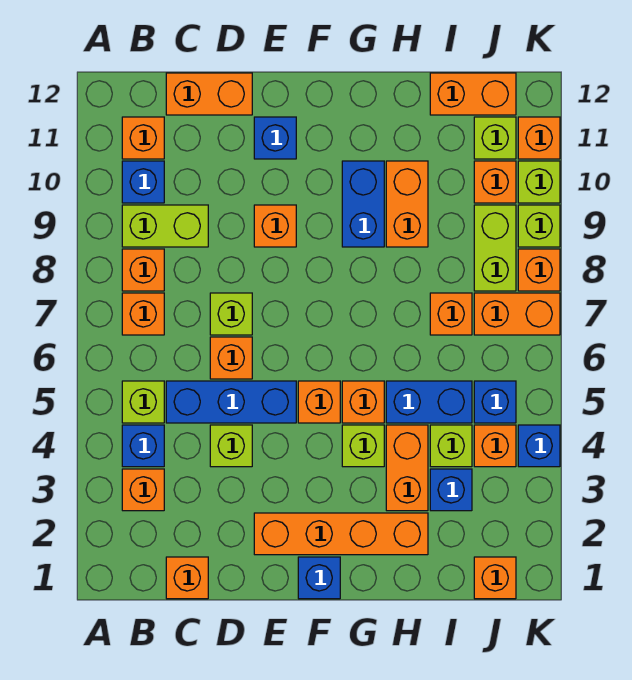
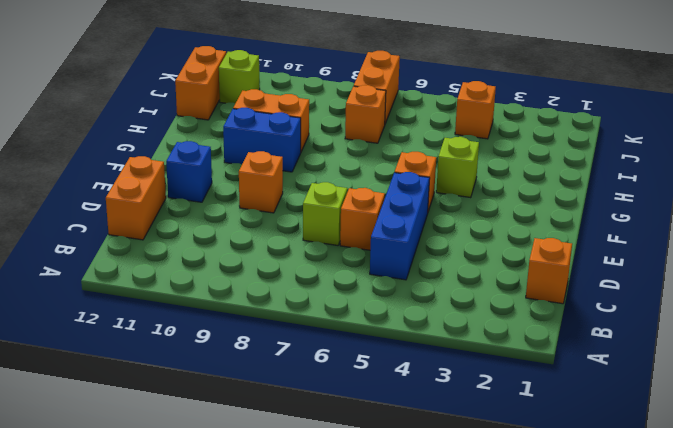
none -> orange brick B3 level 1
none -> blue brick B4 level 1
none -> lime brick B5 level 1
none -> orange brick B7 level 1

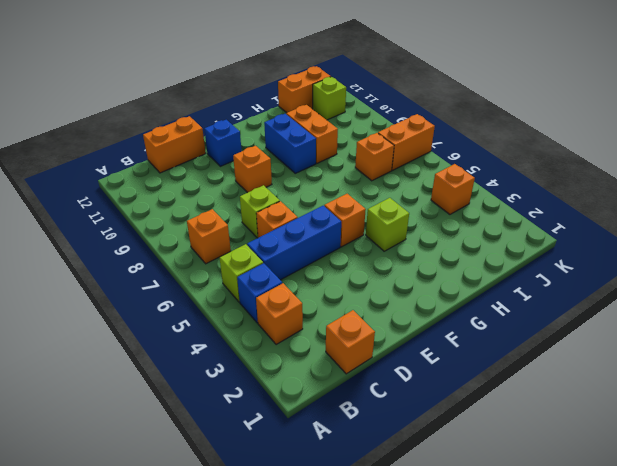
none -> orange brick B8 level 1
none -> lime brick B9:C9 level 1
none -> blue brick B10 level 1
none -> orange brick B11 level 1

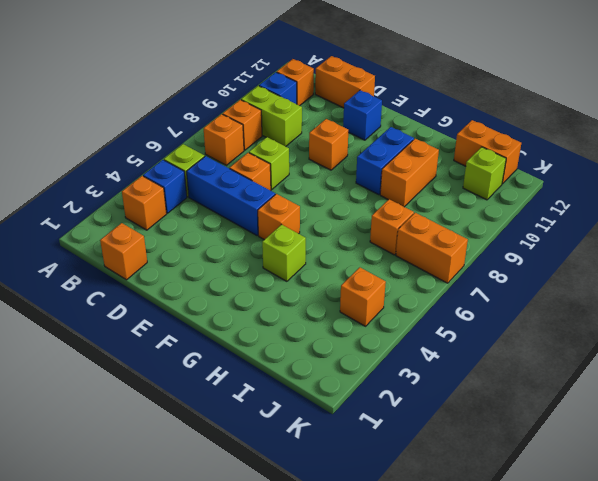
none -> lime brick D4 level 1
none -> orange brick E2:H2 level 1
none -> blue brick F1 level 1
none -> orange brick G5 level 1

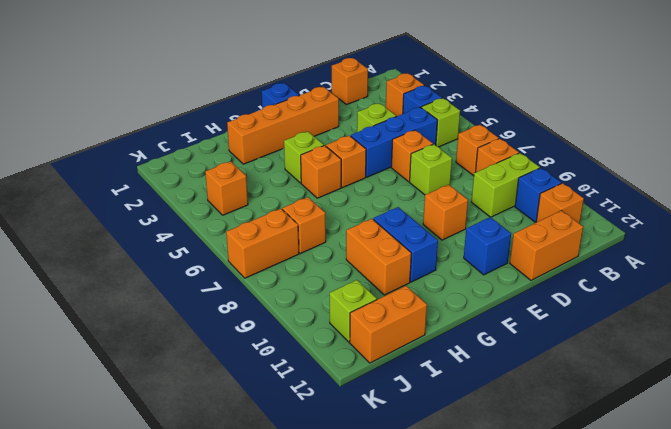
none -> orange brick H3:H4 level 1
none -> blue brick H5:I5 level 1
none -> blue brick I3 level 1
none -> lime brick I4 level 1

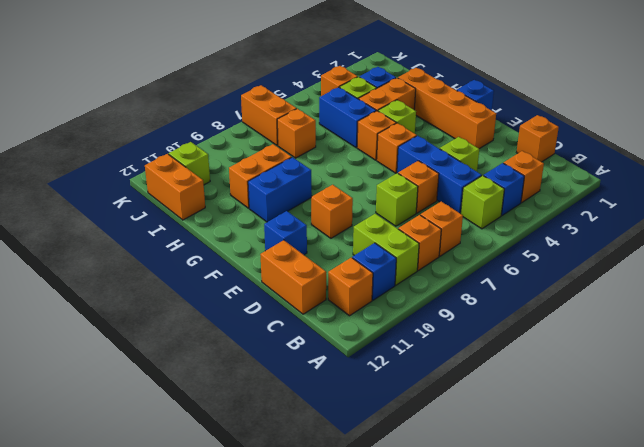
none -> orange brick J1 level 1
none -> blue brick J5 level 1
none -> lime brick J8:J9 level 1
none -> orange brick J10 level 1

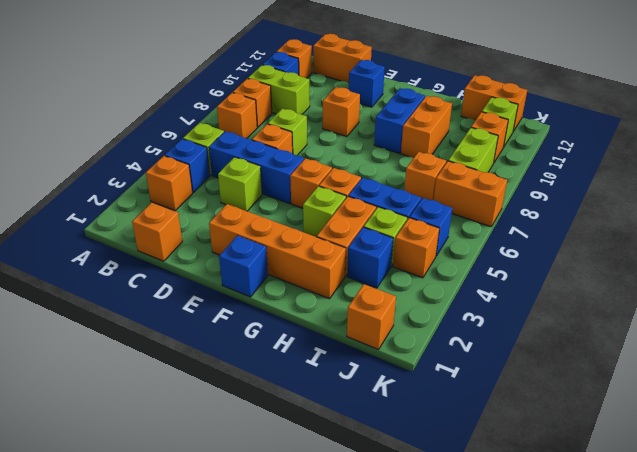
none -> blue brick K4 level 1
none -> orange brick K8 level 1
none -> lime brick K9 level 1
none -> lime brick K10 level 1

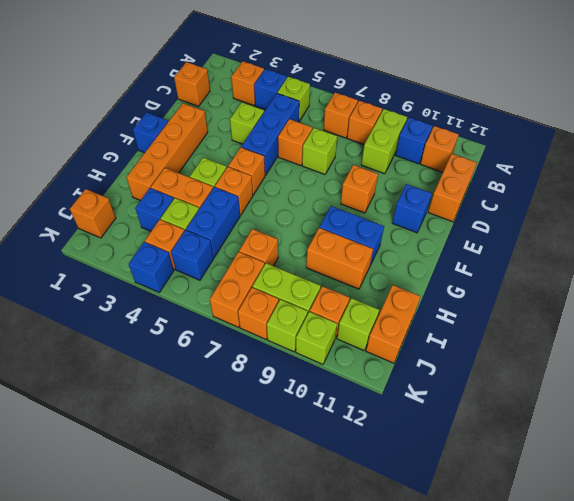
none -> orange brick K11 level 1

